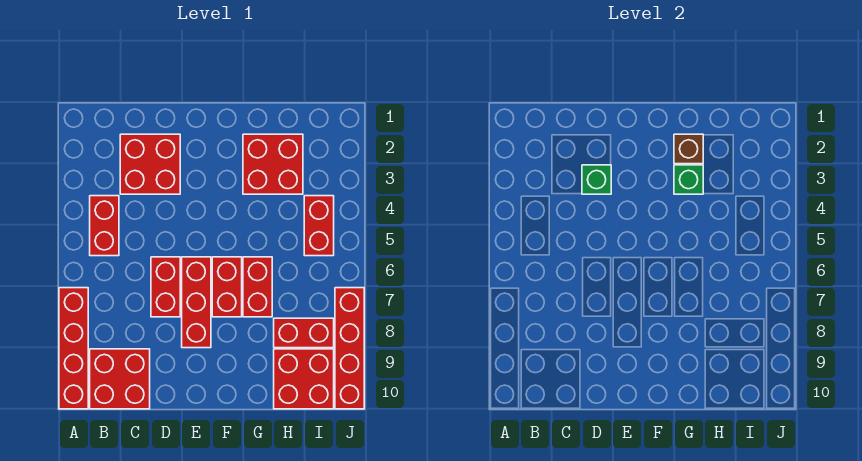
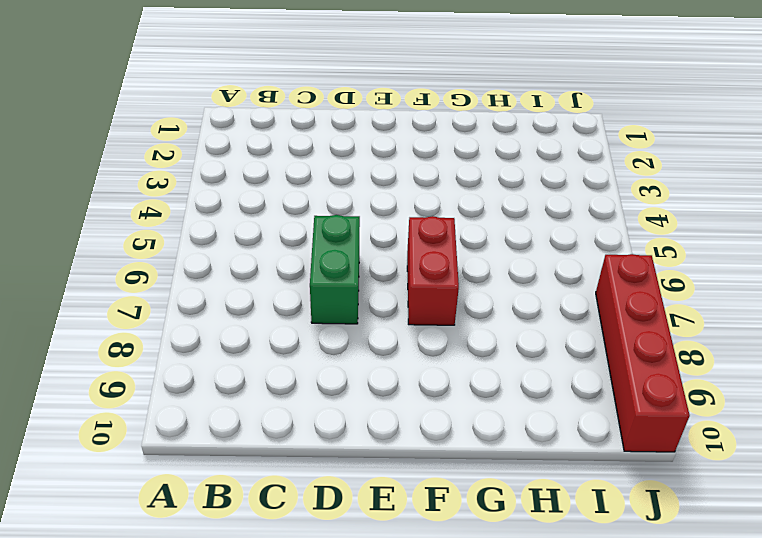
green brick D6:D7 level 1 -> red brick D6:D7 level 1
none -> red brick A7:A10 level 1
none -> red brick B4:B5 level 1
none -> red brick B9:C10 level 1

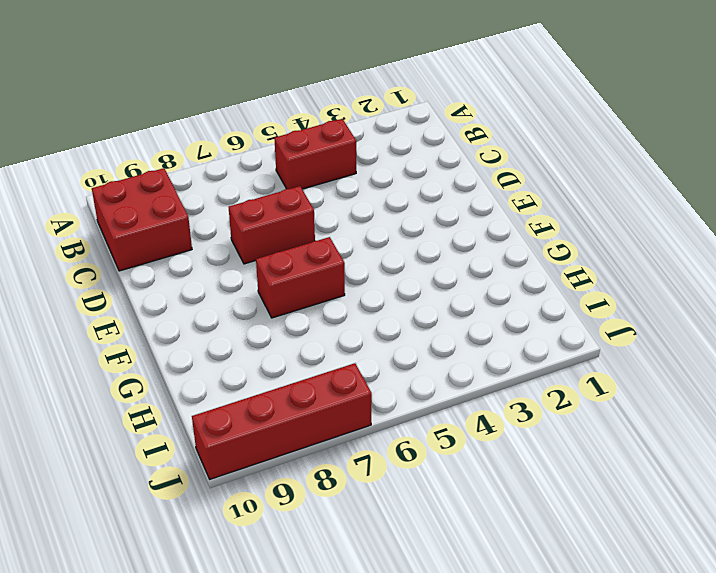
none -> red brick A7:A10 level 1
none -> red brick C2:D3 level 1
none -> red brick E6:E8 level 1

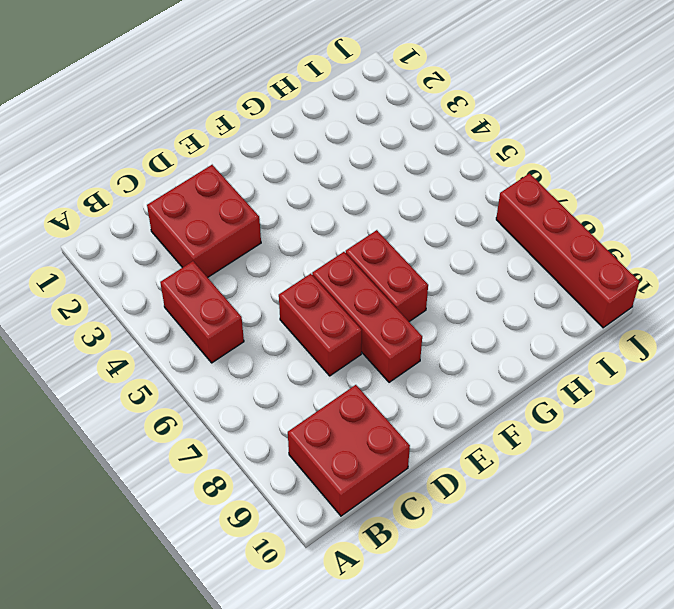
none -> red brick A7:A10 level 1
none -> red brick G2:H3 level 1
none -> red brick G6:G7 level 1

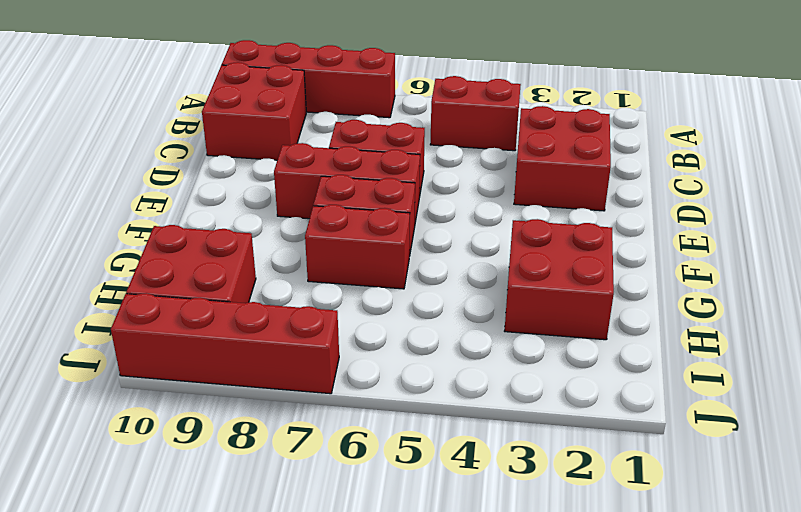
none -> red brick H8:I8 level 1
none -> red brick I4:I5 level 1
none -> green brick D3 level 2

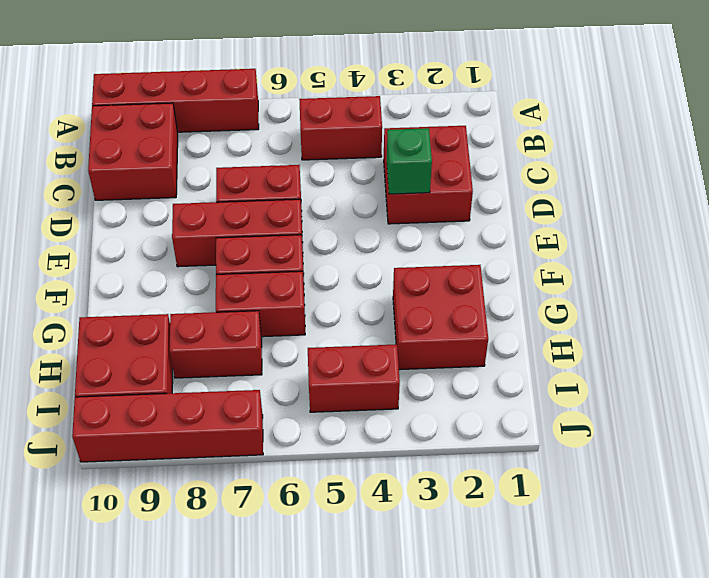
red brick H7:H8 level 1 -> red brick H8:I8 level 1
none -> brown brick G2 level 2
none -> green brick G3 level 2

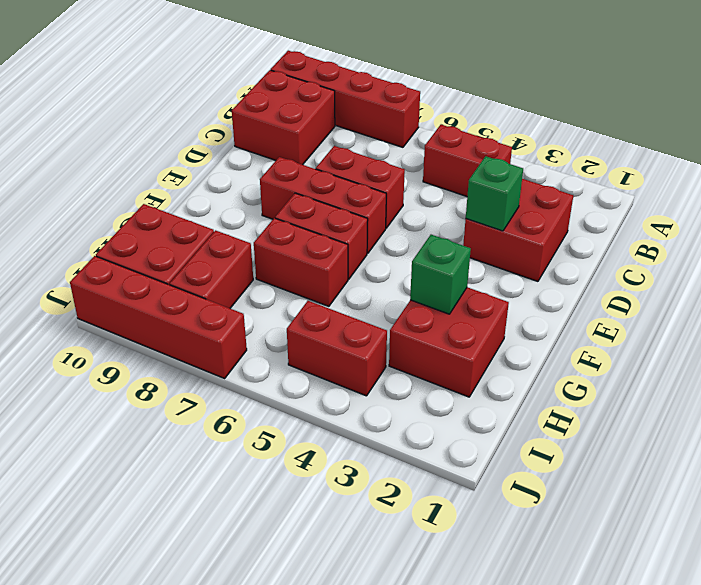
none -> brown brick G2 level 2

